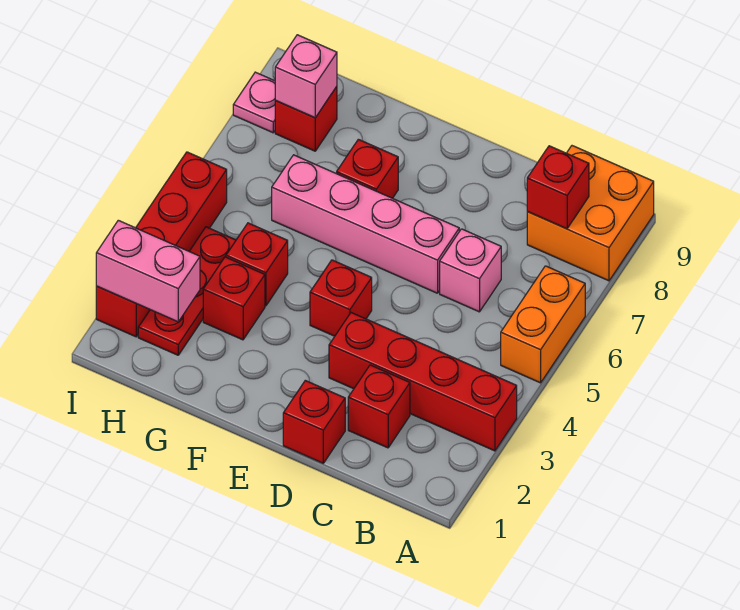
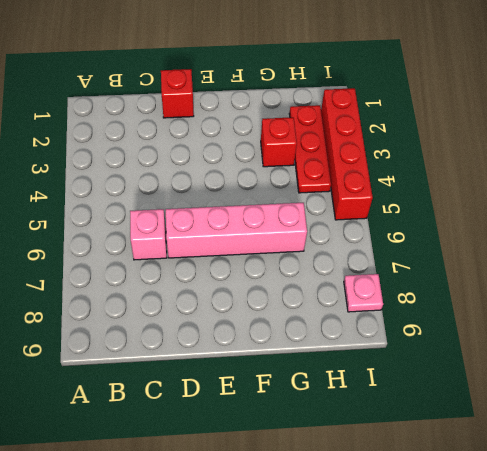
none -> red brick A3:D3 level 1
none -> orange brick A5:A6 level 1
none -> orange brick A8:B9 level 1

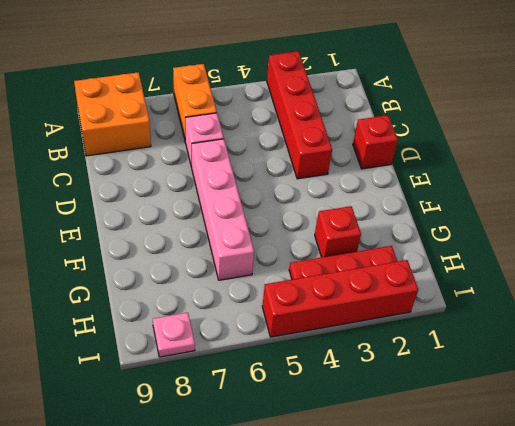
orange brick A6:B6 level 1 -> orange brick A5:A6 level 1
none -> red brick C2 level 1
none -> red brick E4 level 1
none -> red brick F7 level 1

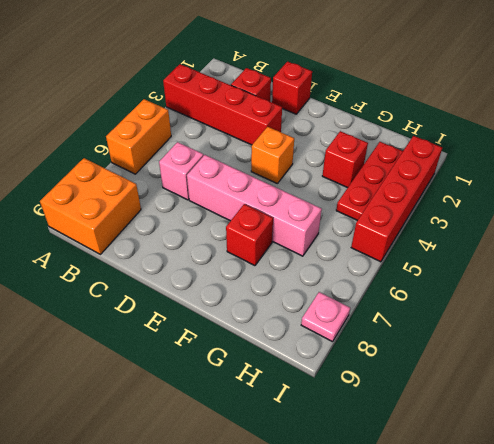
orange brick E4 level 1 -> red brick E4 level 1
none -> red brick G4 level 1
none -> red brick H8 level 1
none -> red brick B8 level 2

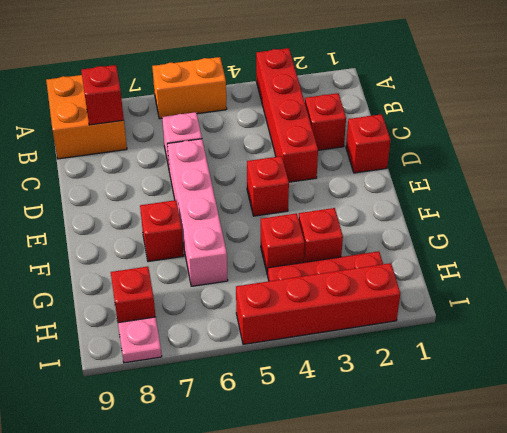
none -> pink brick H2:I2 level 2
none -> pink brick H8 level 2

